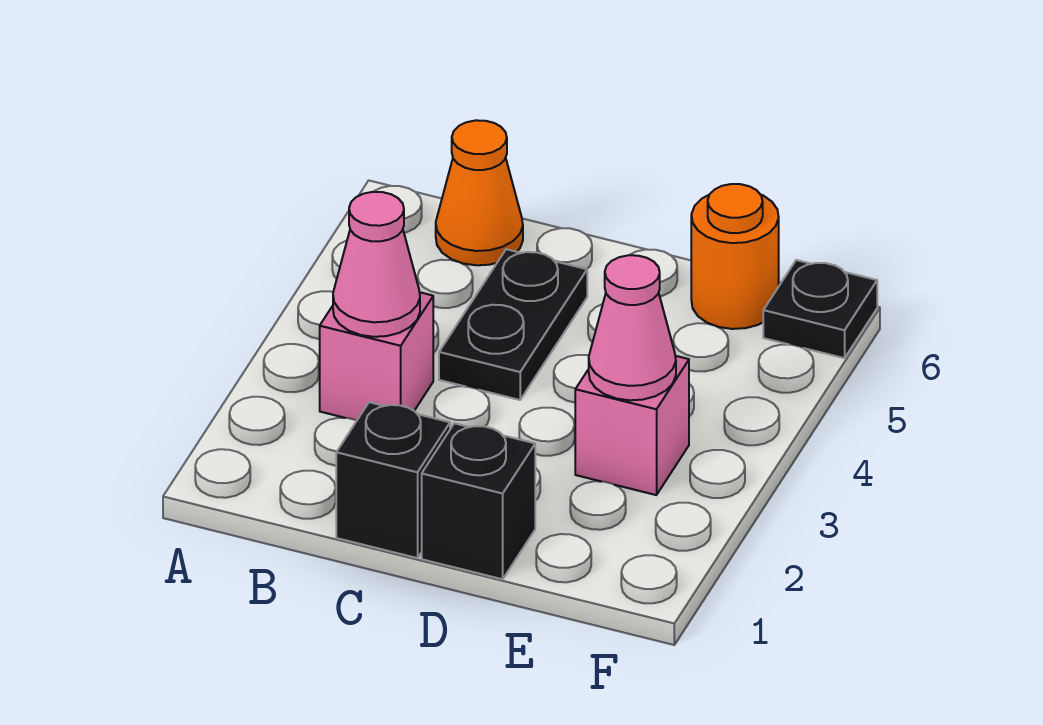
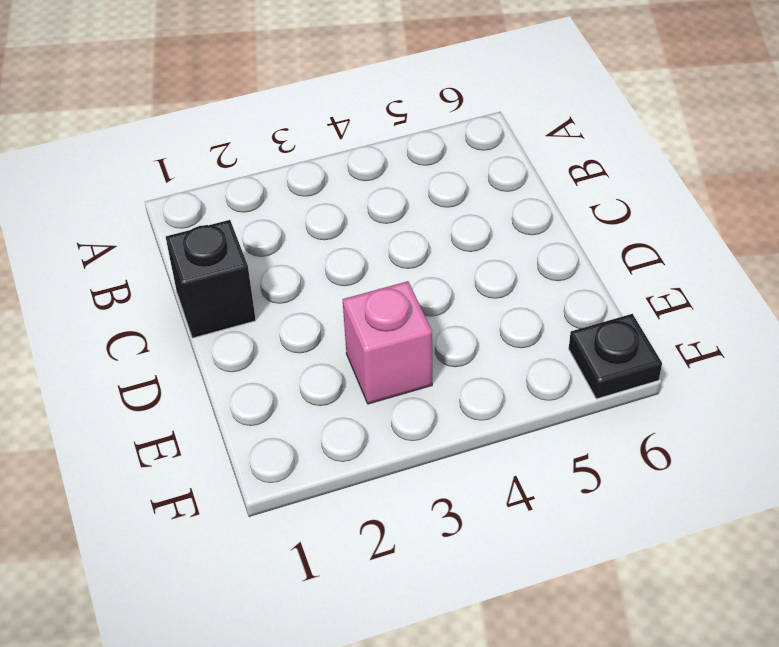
none -> pink brick B3 level 1
none -> orange cone B6 level 1

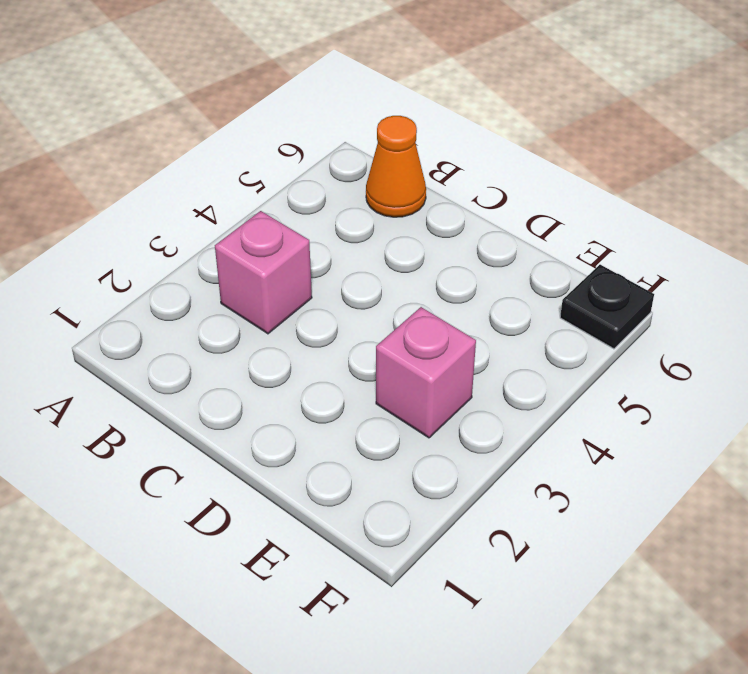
none -> black brick C1 level 1
none -> black plate C4:C5 level 1

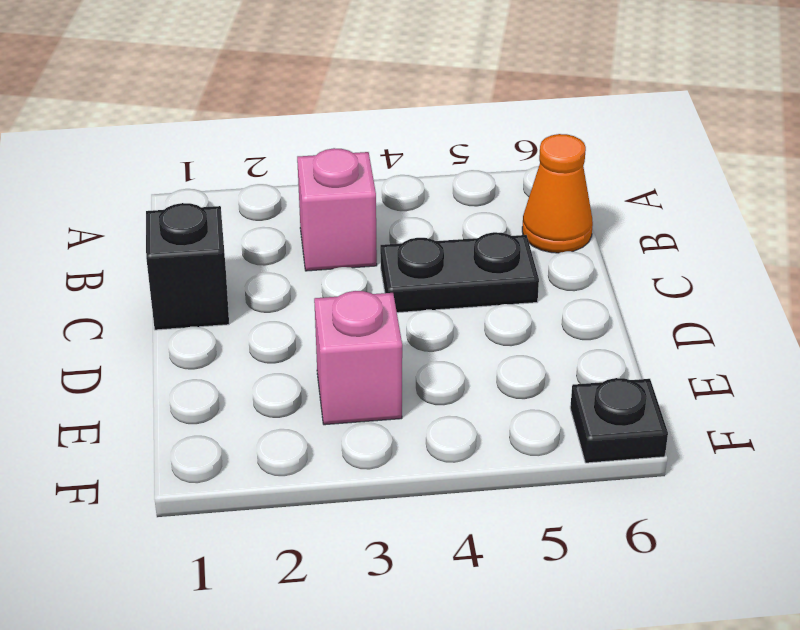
none -> black brick D1 level 1
none -> orange round brick E6 level 1

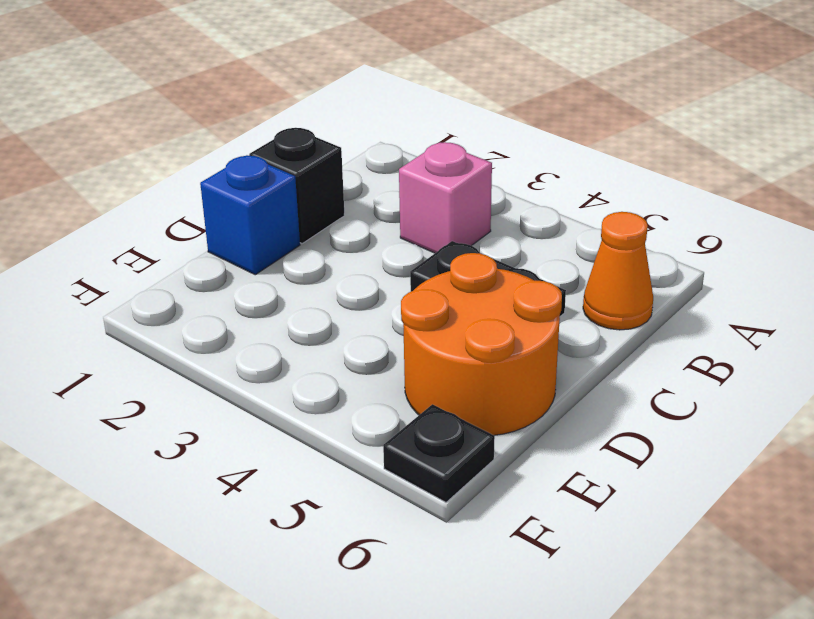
blue brick D1 level 1 -> black brick D1 level 1
orange round brick D5:E6 level 1 -> orange round brick E6 level 1
none -> pink brick E3 level 1
none -> pink cone B3 level 2

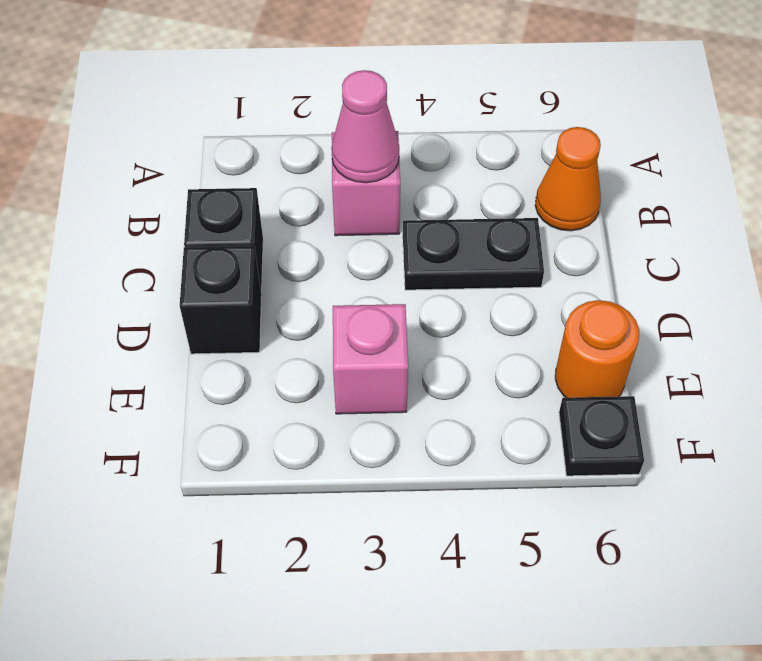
none -> pink cone E3 level 2

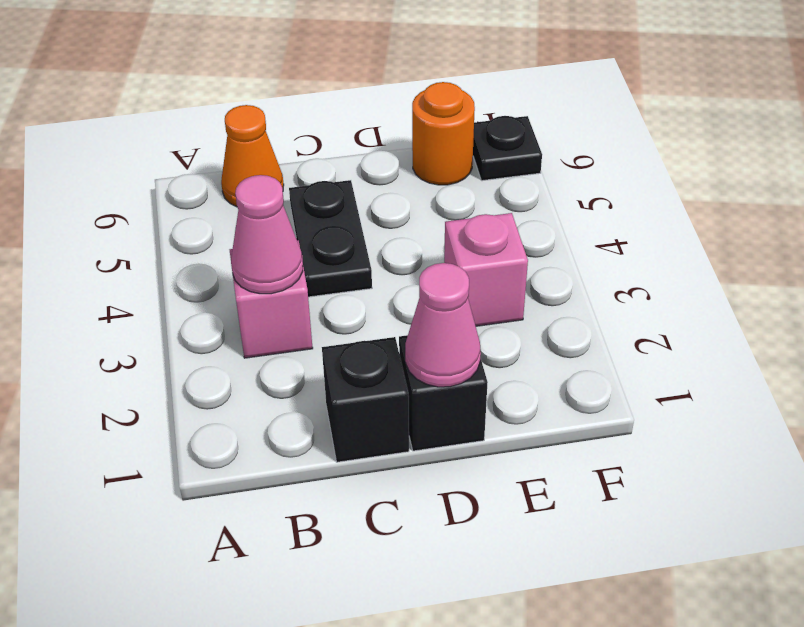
pink cone D1 level 2 -> pink cone E3 level 2

